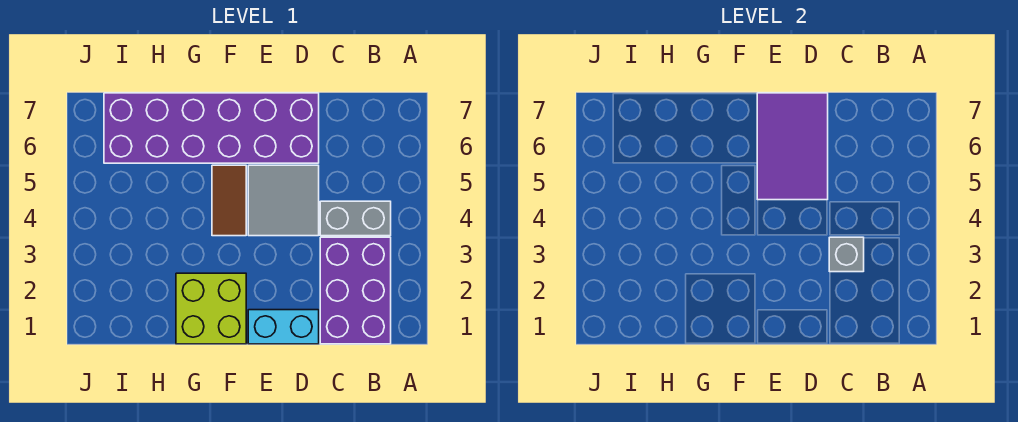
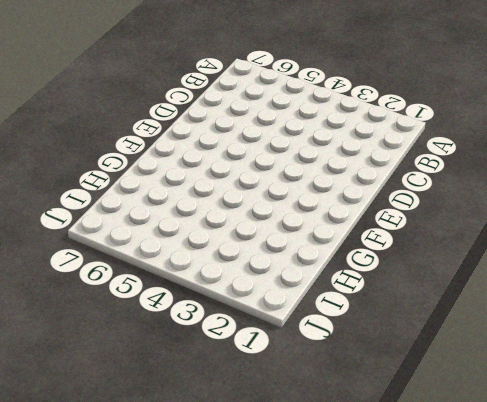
none -> purple brick B1:C3 level 1
none -> grey brick B4:C4 level 1

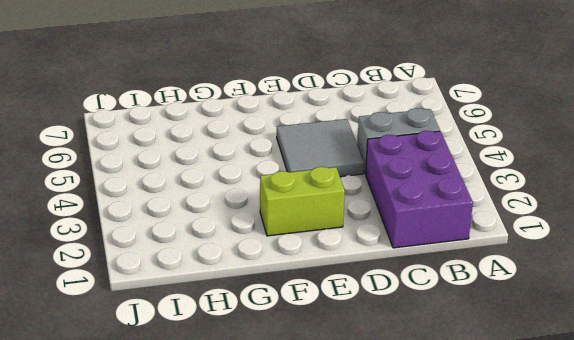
lime brick E2:F2 level 1 -> lime brick F1:G2 level 1
none -> cyan brick D1:E1 level 1
none -> purple brick D6:I7 level 1

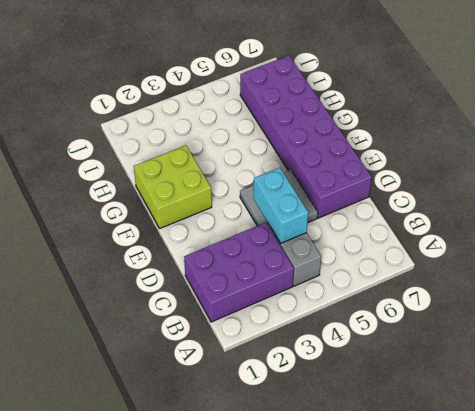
cyan brick C4:D4 level 2 -> cyan brick D1:E1 level 1
none -> brown tile F4:F5 level 1
none -> grey brick C3 level 2

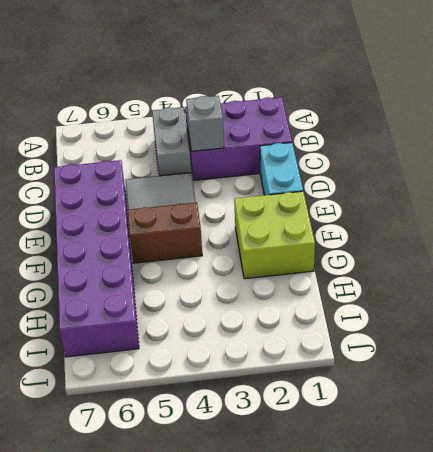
brown brick F4:F5 level 1 -> brown tile F4:F5 level 1
none -> purple tile D5:E7 level 2

